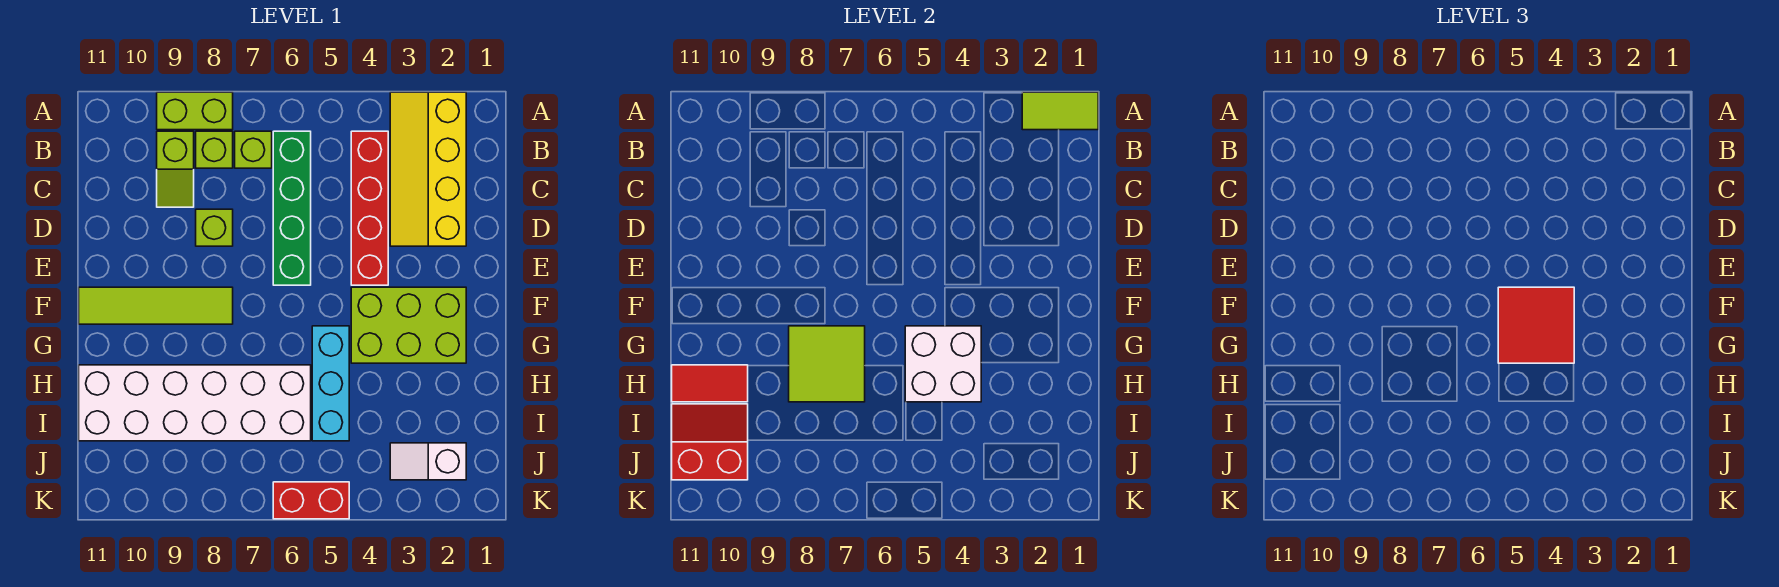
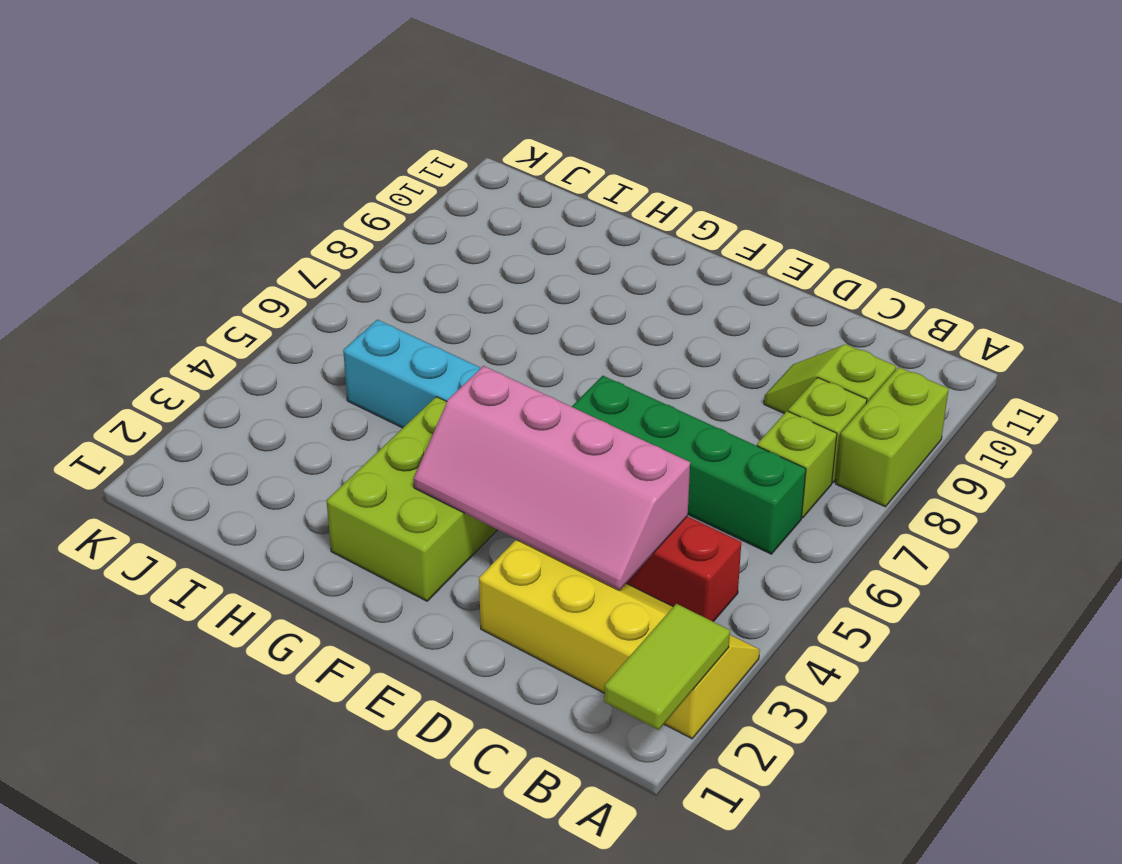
pink slope C3:F4 level 2 top 4 -> none
none -> lime brick D8 level 1
none -> lime tile F8:F11 level 1
none -> white brick H6:I11 level 1

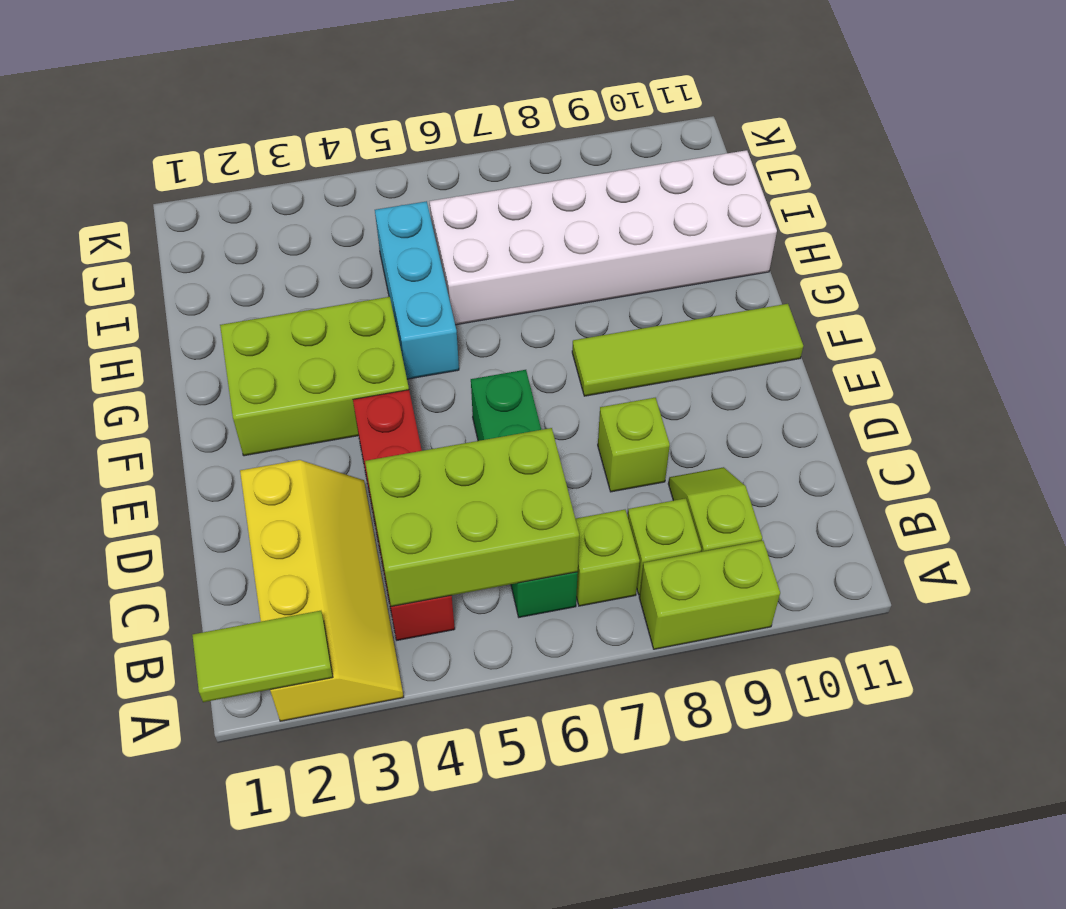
lime brick B4:C6 level 2 -> none
none -> white slope J2:J3 level 1 top 2
none -> red brick K5:K6 level 1
none -> white brick G4:H5 level 2

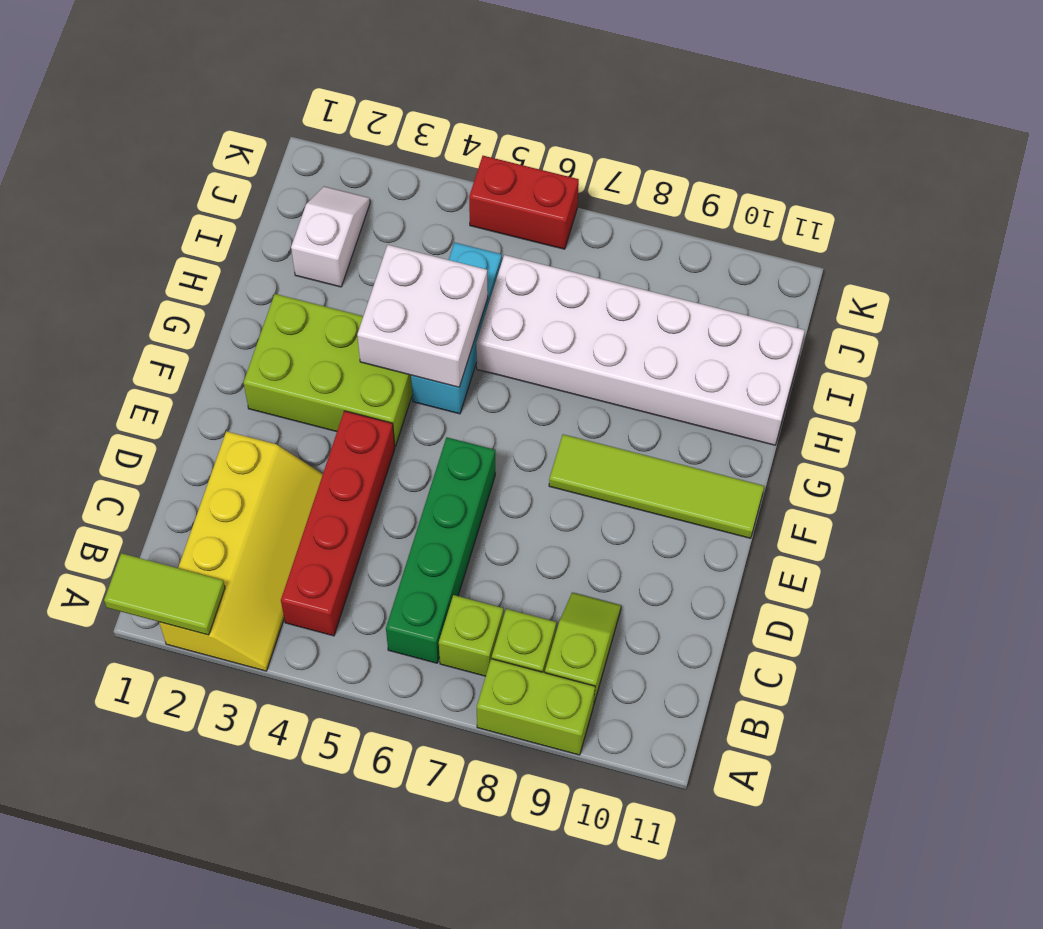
white slope I2:J2 level 1 top I -> white slope J2:J3 level 1 top 2
none -> lime brick D8 level 1
none -> lime tile G7:H8 level 2
none -> red tile H10:H11 level 2

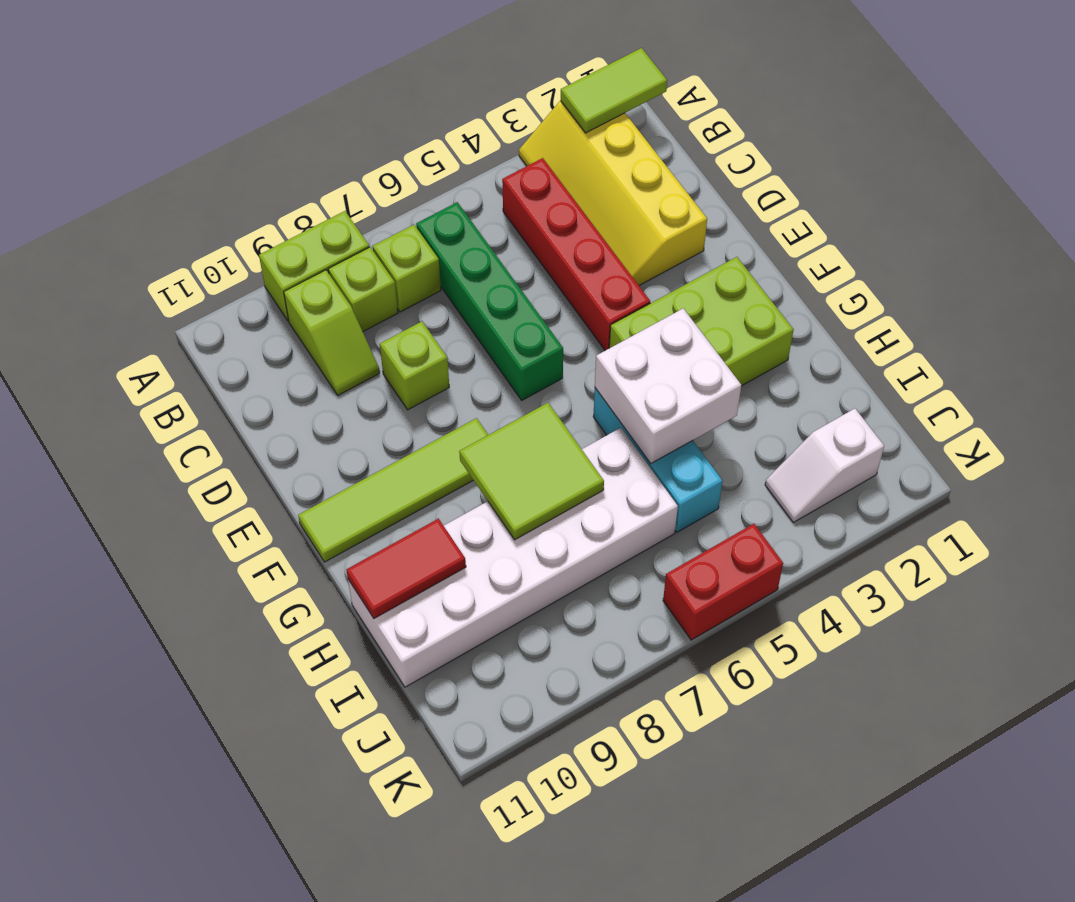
none -> red slope I10:J11 level 2 top J
none -> red tile F4:G5 level 3

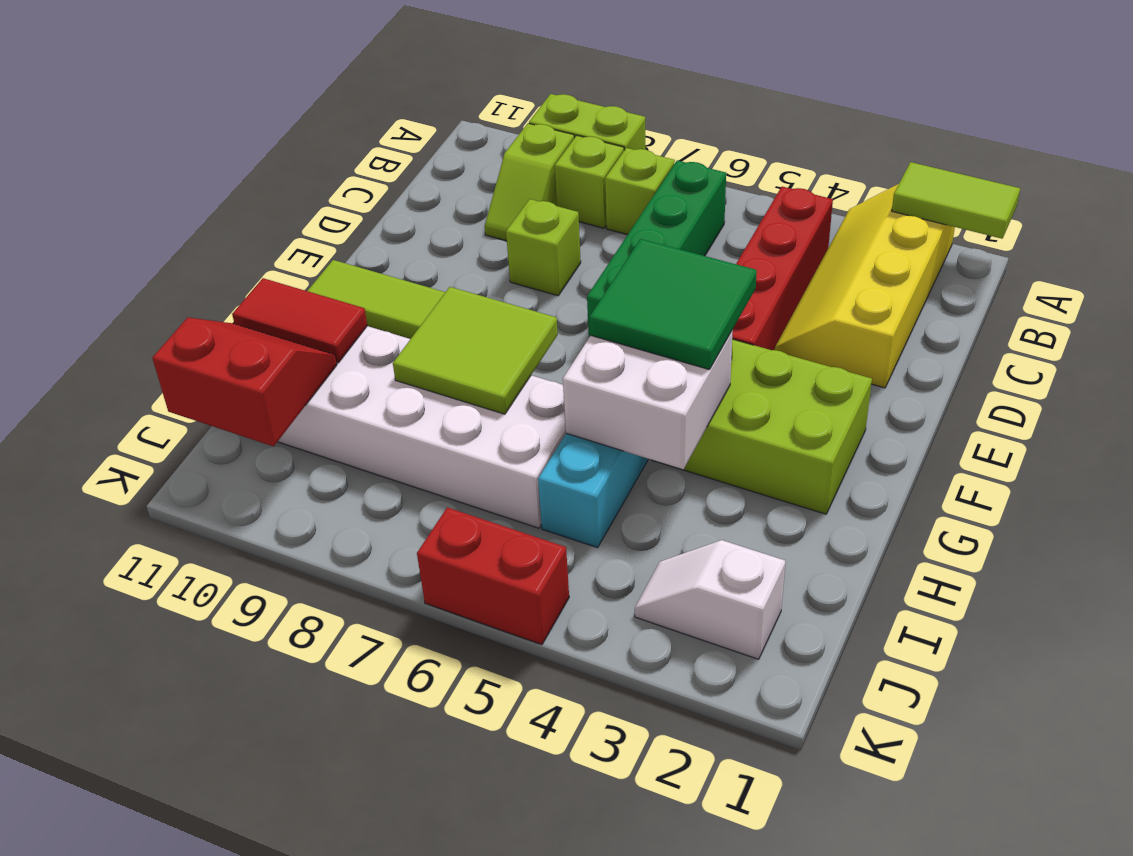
green tile F4:G5 level 3 -> red tile F4:G5 level 3

